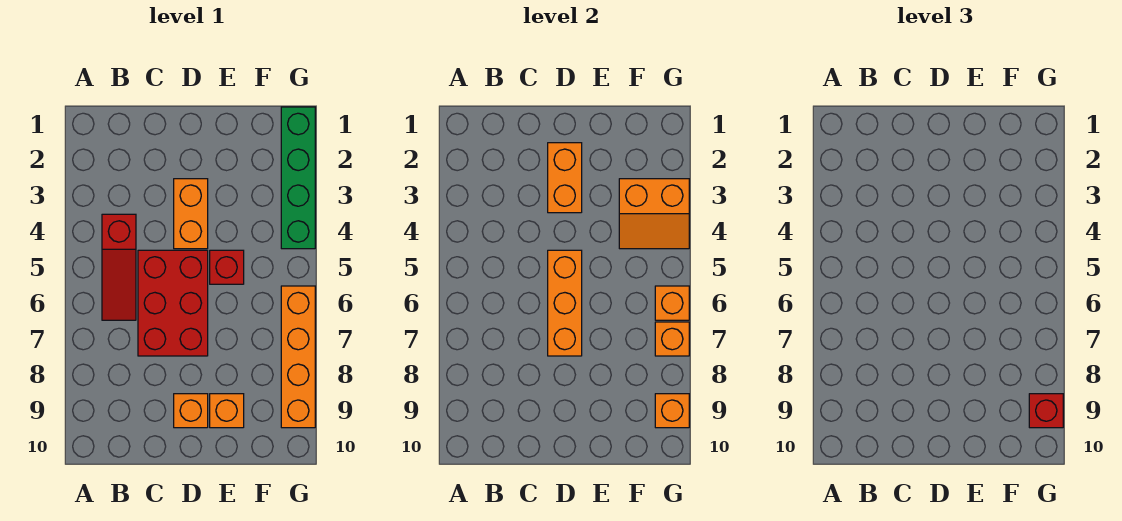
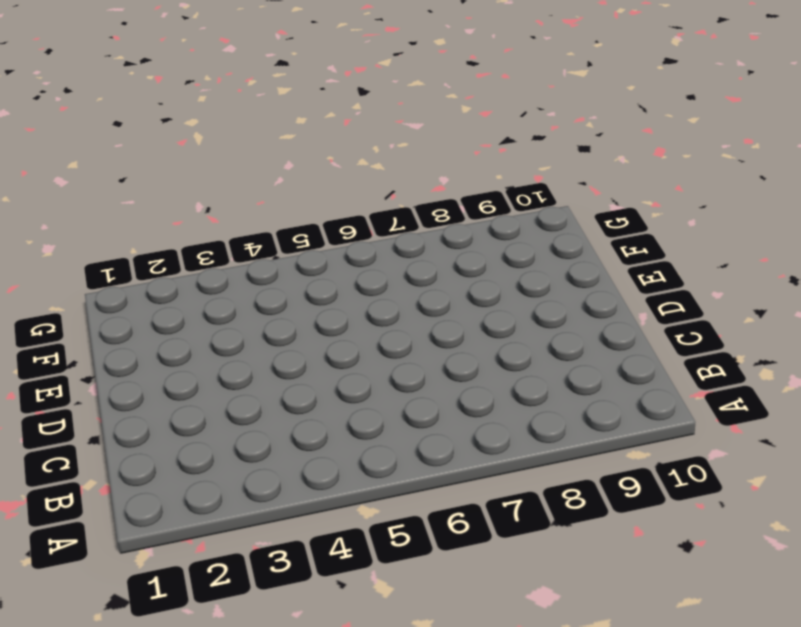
none -> red slope B4:B6 level 1 top 4
none -> red brick C5:D7 level 1
none -> orange brick D3:D4 level 1

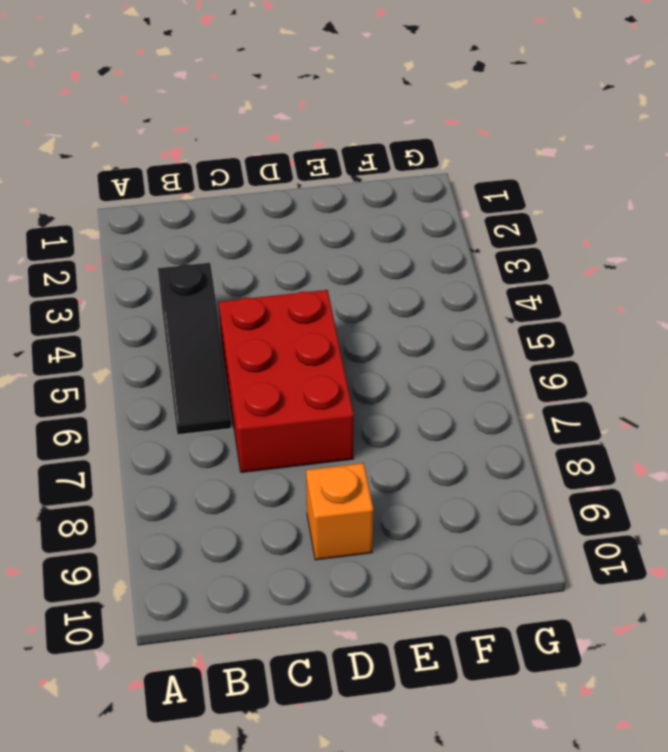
black slope B4:B6 level 1 top 4 -> red slope B4:B6 level 1 top 4
none -> orange brick D3:D4 level 1
none -> red brick E5 level 1
none -> orange brick E9 level 1

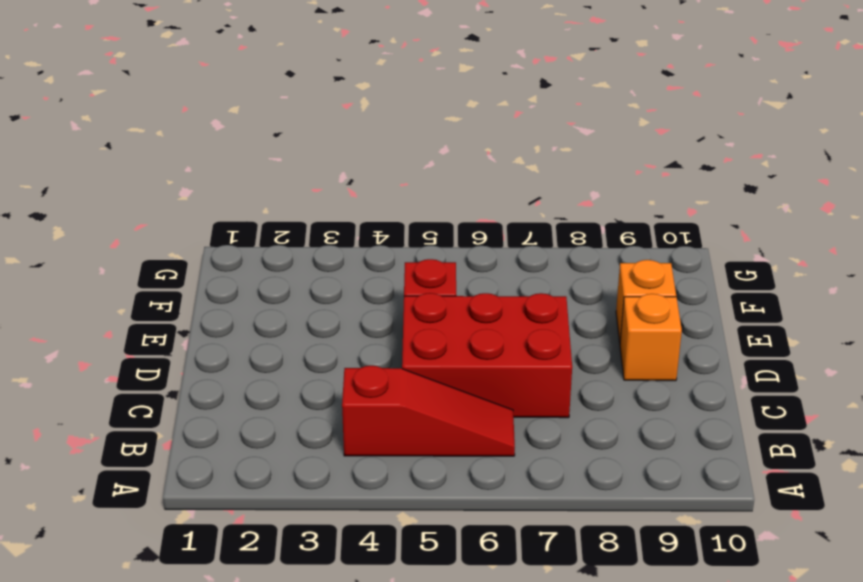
none -> orange brick D3:D4 level 1
none -> green brick G1:G4 level 1
none -> orange brick G6:G9 level 1

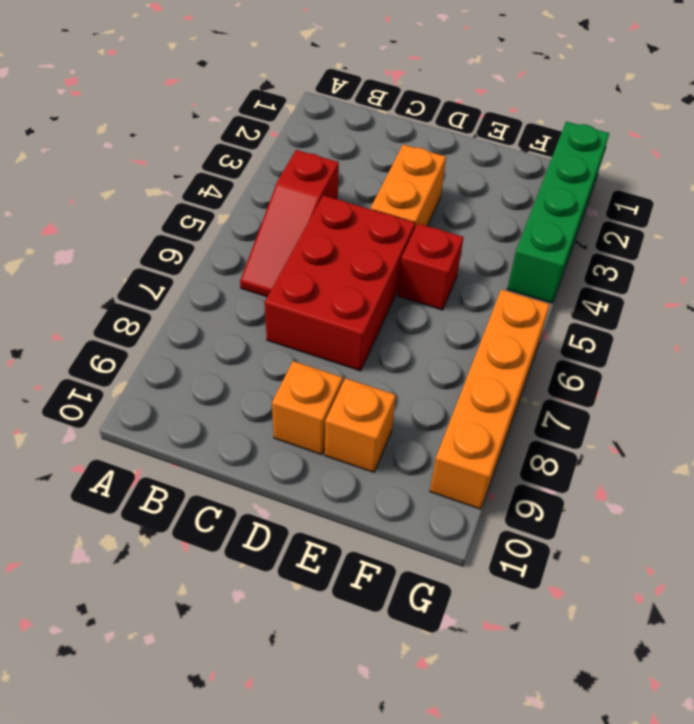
none -> orange brick D2:D3 level 2
none -> orange brick D5:D7 level 2
none -> orange slope F3:G4 level 2 top 3

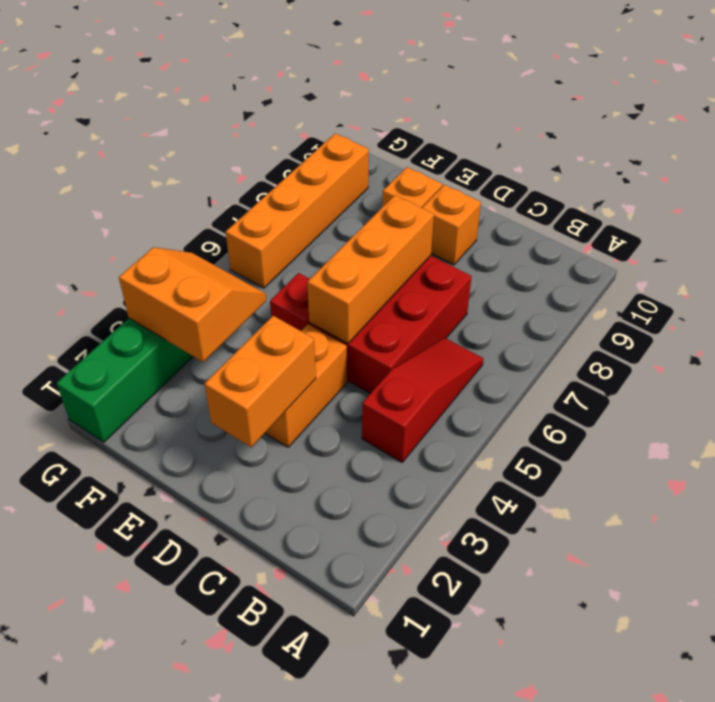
none -> orange brick G6 level 2
none -> orange brick G7 level 2
none -> orange brick G9 level 2

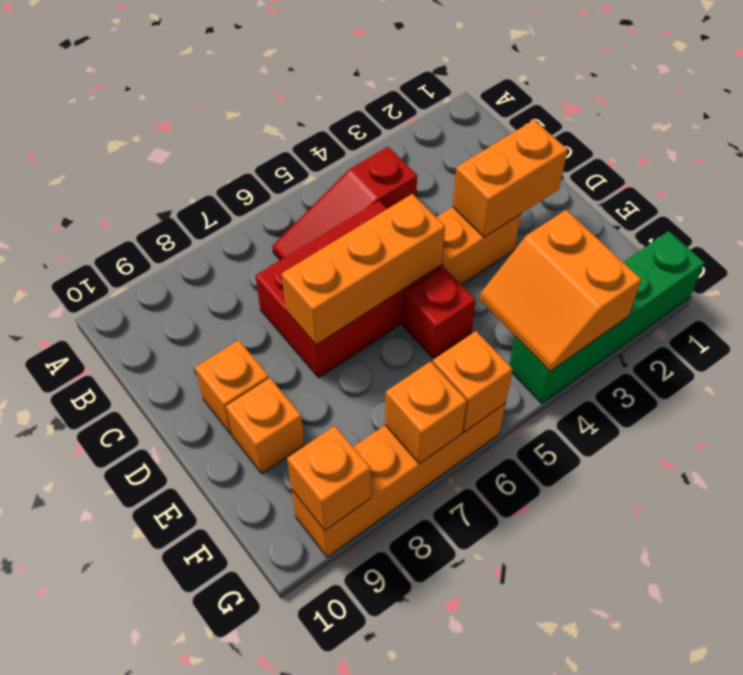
none -> red brick G9 level 3

